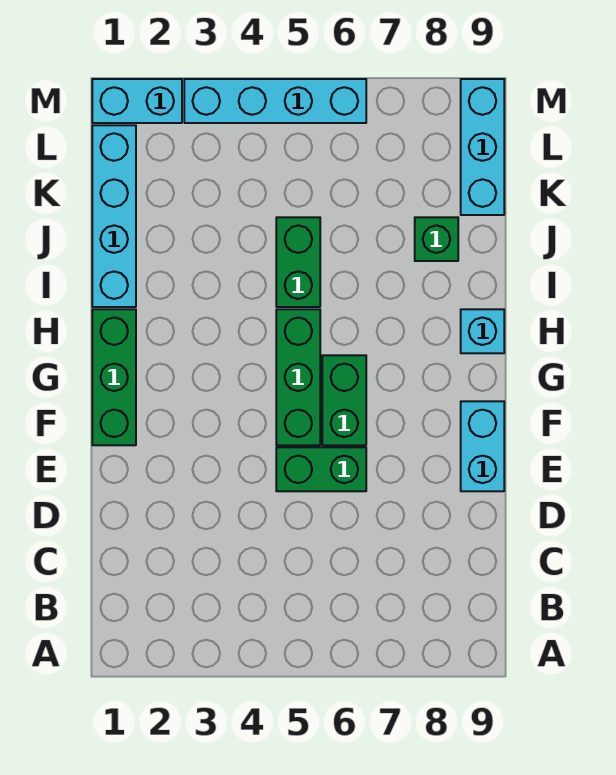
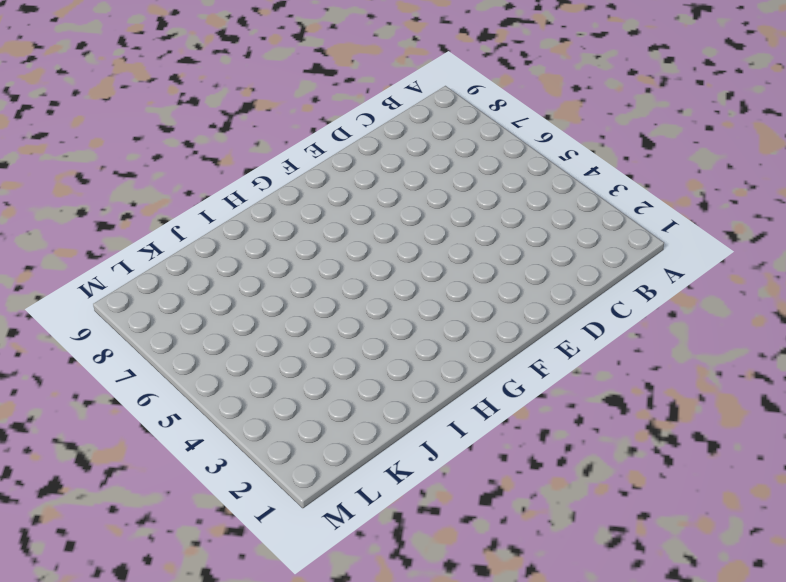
none -> green brick E5:E6 level 1
none -> cyan brick E9:F9 level 1
none -> green brick F1:H1 level 1

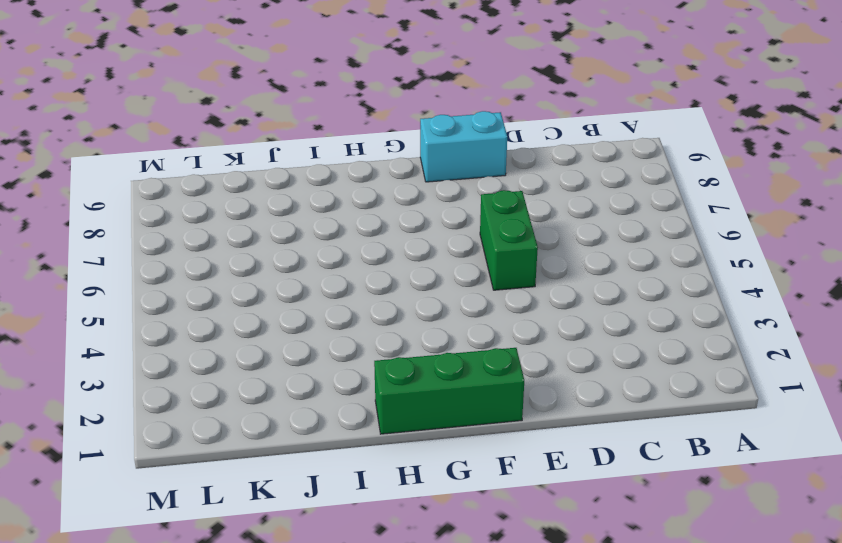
none -> green brick F5:H5 level 1
none -> green brick F6:G6 level 1
none -> cyan brick H9 level 1

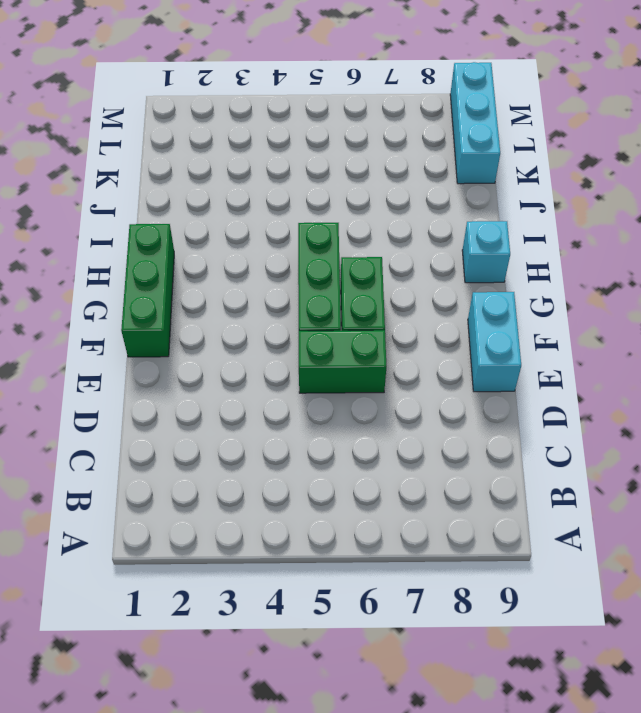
none -> cyan brick I1:L1 level 1
none -> green brick I5:J5 level 1
none -> green brick J8 level 1

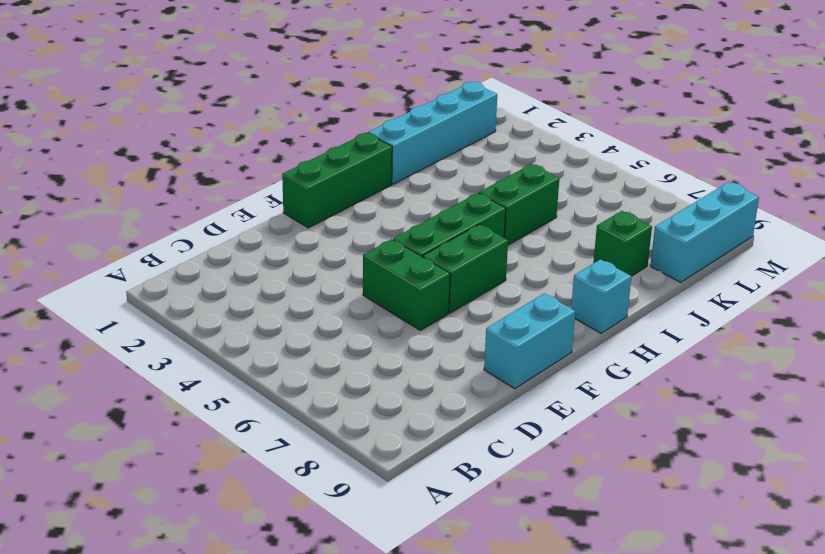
none -> cyan brick M1:M2 level 1
none -> cyan brick M3:M6 level 1

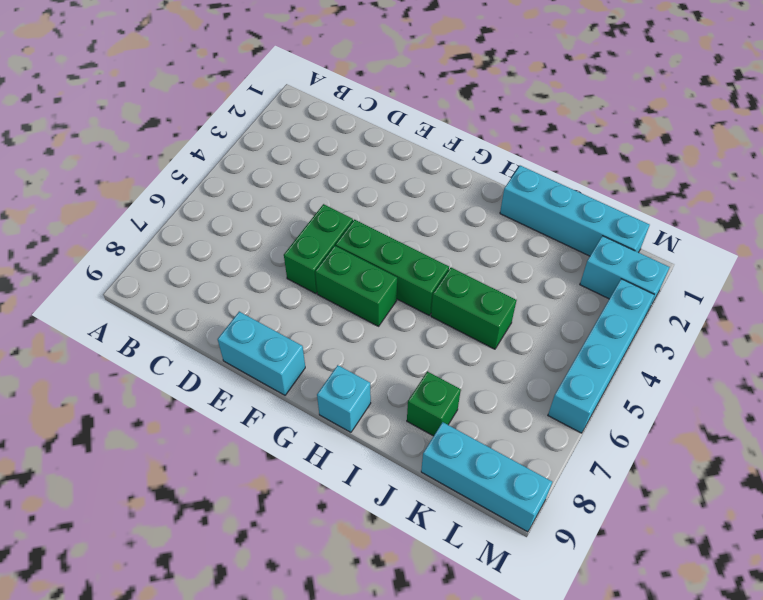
cyan brick L2:M2 level 1 -> cyan brick M1:M2 level 1
none -> green brick F1:H1 level 1

